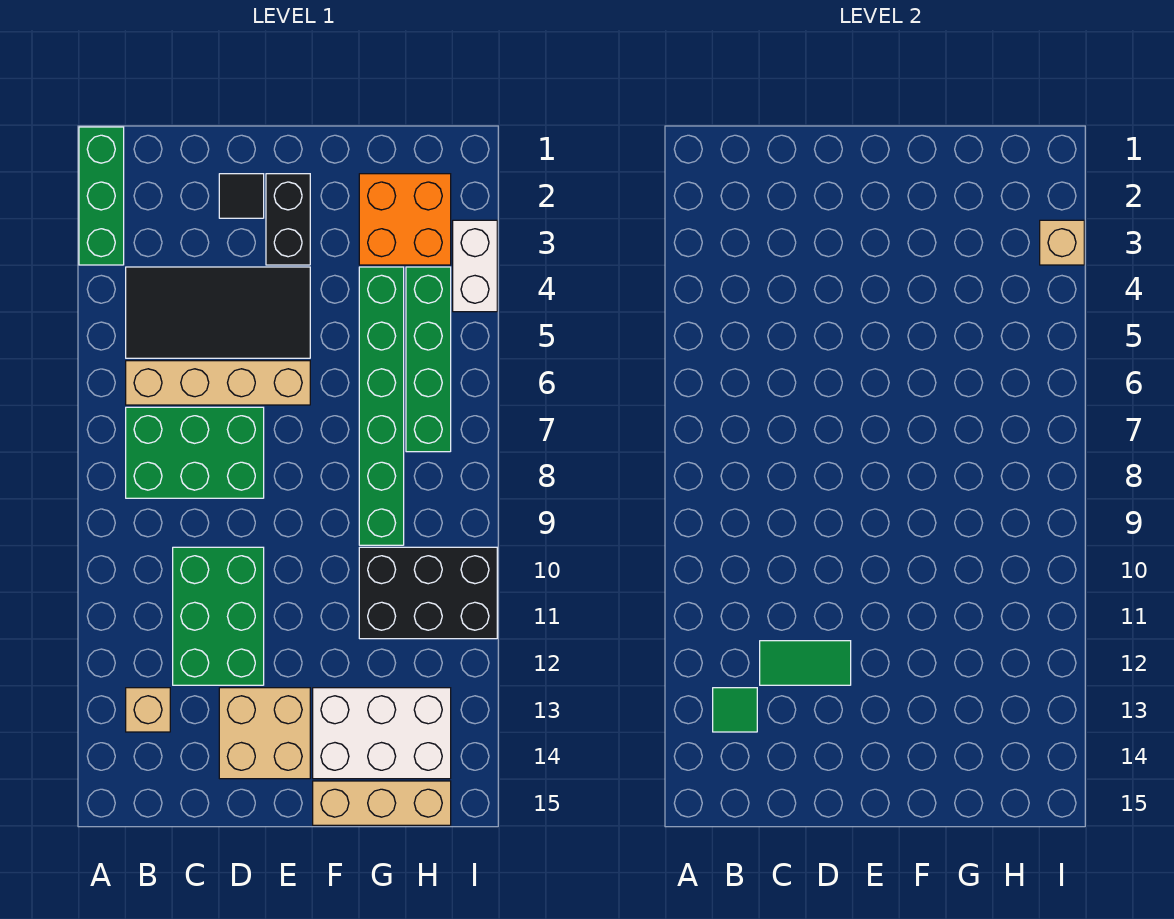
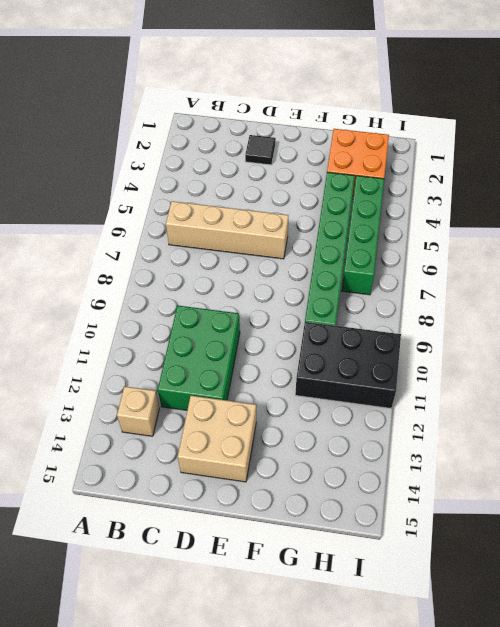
none -> green brick A1:A3 level 1
none -> black tile B4:E5 level 1
none -> green brick B7:D8 level 1

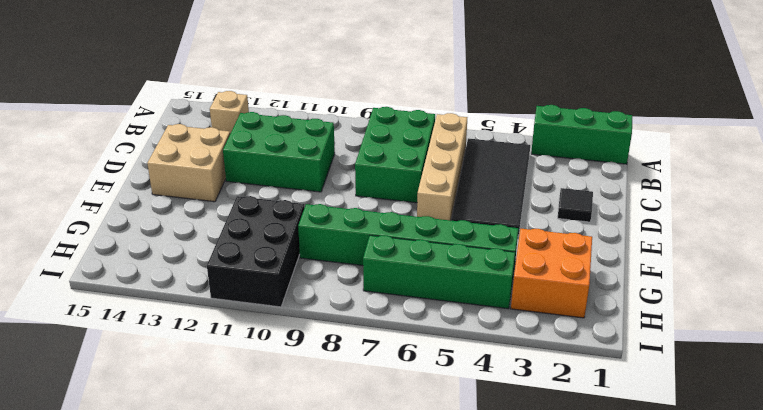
none -> black brick E2:E3 level 1
none -> white brick F13:H14 level 1
none -> tan brick F15:H15 level 1

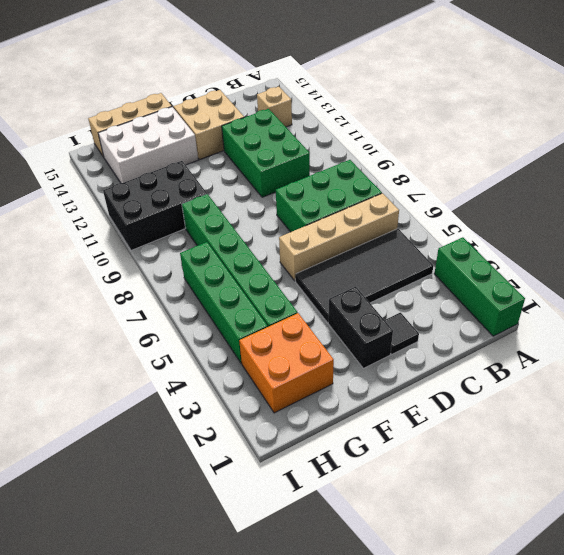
none -> white brick I3:I4 level 1
none -> green tile B13 level 2
none -> green tile C12:D12 level 2

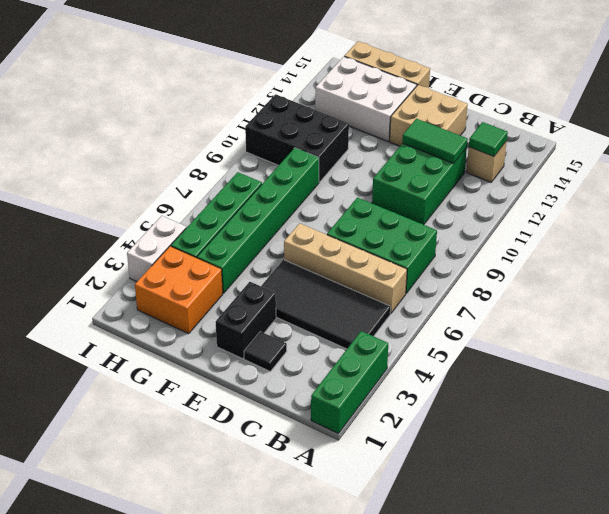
none -> tan brick I3 level 2

